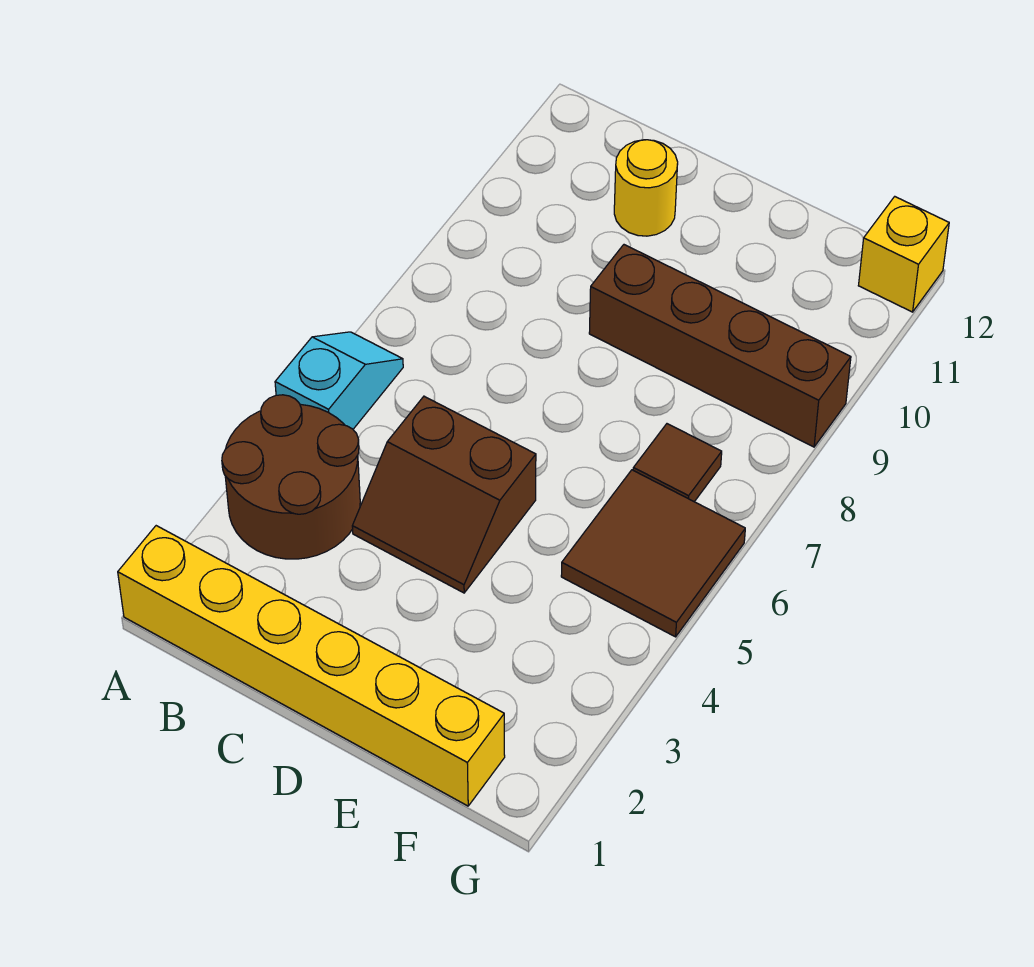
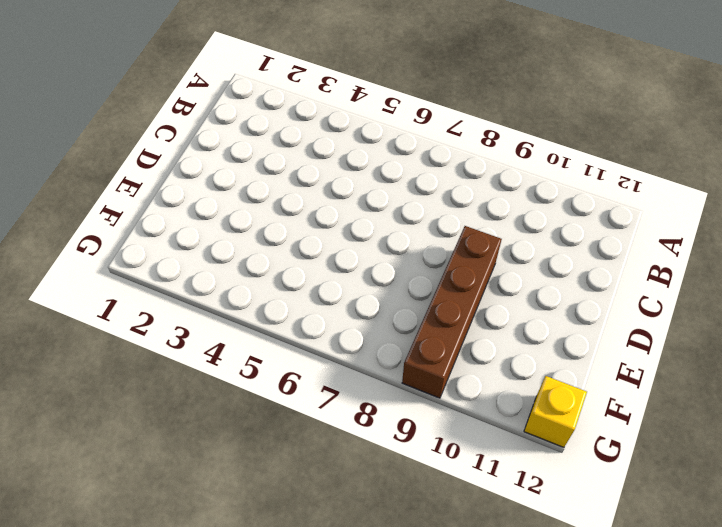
none -> yellow brick A1:F1 level 1
none -> brown round brick A3:B4 level 1

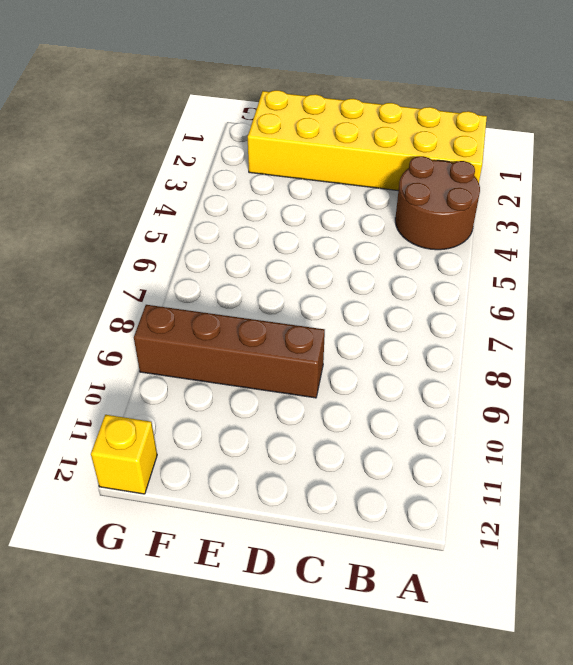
yellow brick A1:F2 level 1 -> yellow brick A1:F1 level 1
none -> cyan slope A5:A6 level 1 top 5
none -> brown slope C4:D5 level 1 top 5

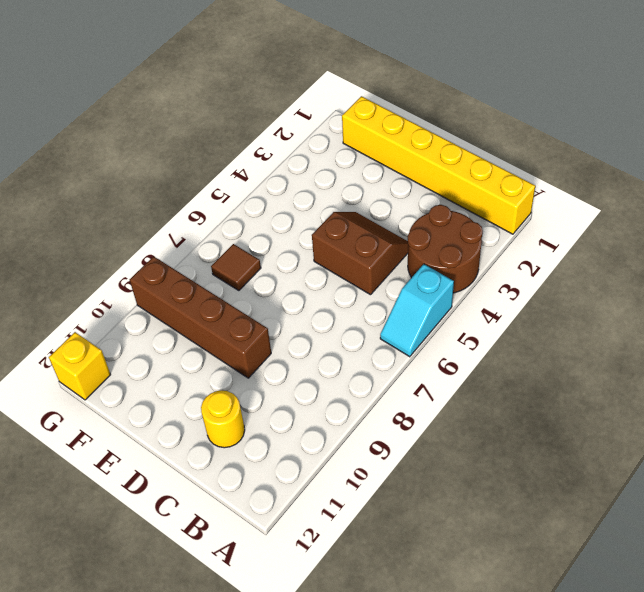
none -> brown tile F5:G6 level 1

